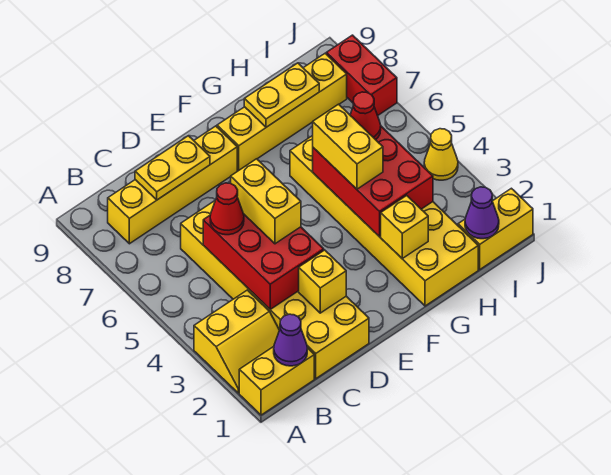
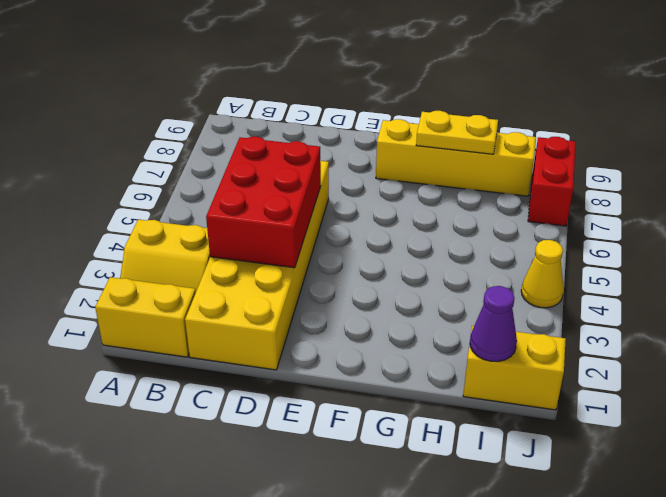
none -> yellow brick B8:E8 level 1
none -> yellow brick G1:H6 level 1
none -> purple cone B1 level 2

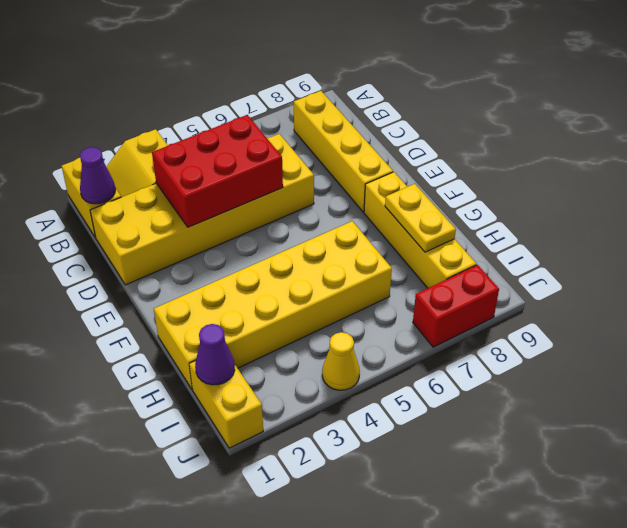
none -> yellow plate C8:D8 level 2
none -> yellow brick D2 level 2
none -> yellow brick G2 level 2

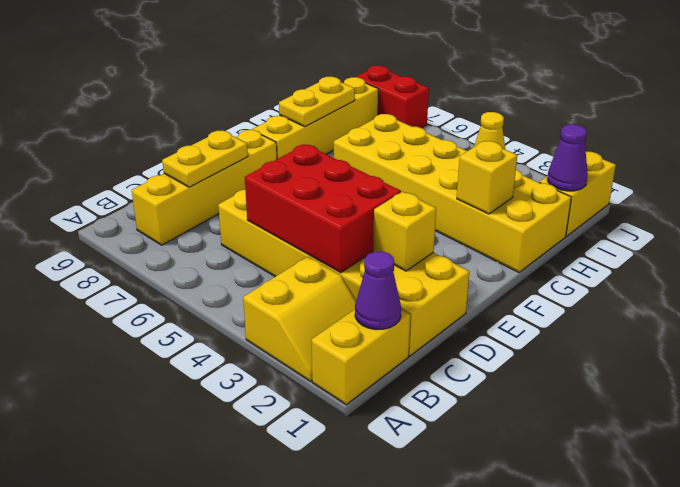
none -> red brick G3:H5 level 2
none -> red cone C5 level 3
none -> yellow brick D4:D5 level 3

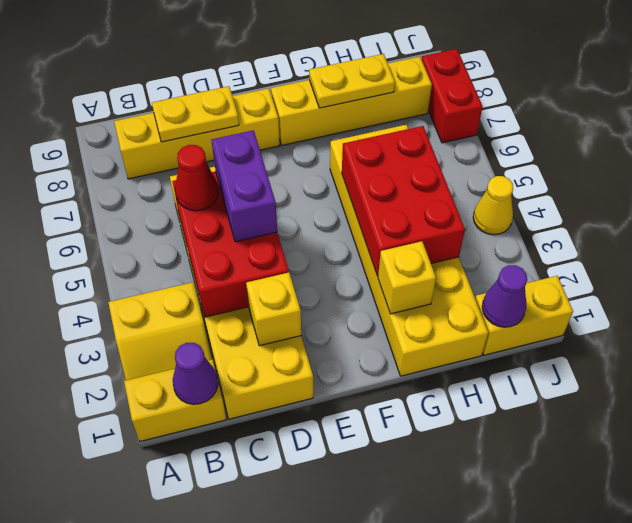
purple brick D4:D5 level 3 -> yellow brick D4:D5 level 3
none -> yellow brick G4:G5 level 3
none -> red cone H5 level 3

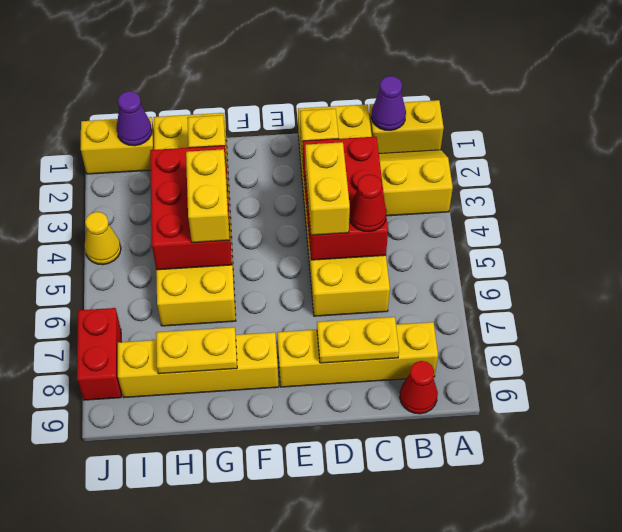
red cone B9 level 1 -> red cone H5 level 3

